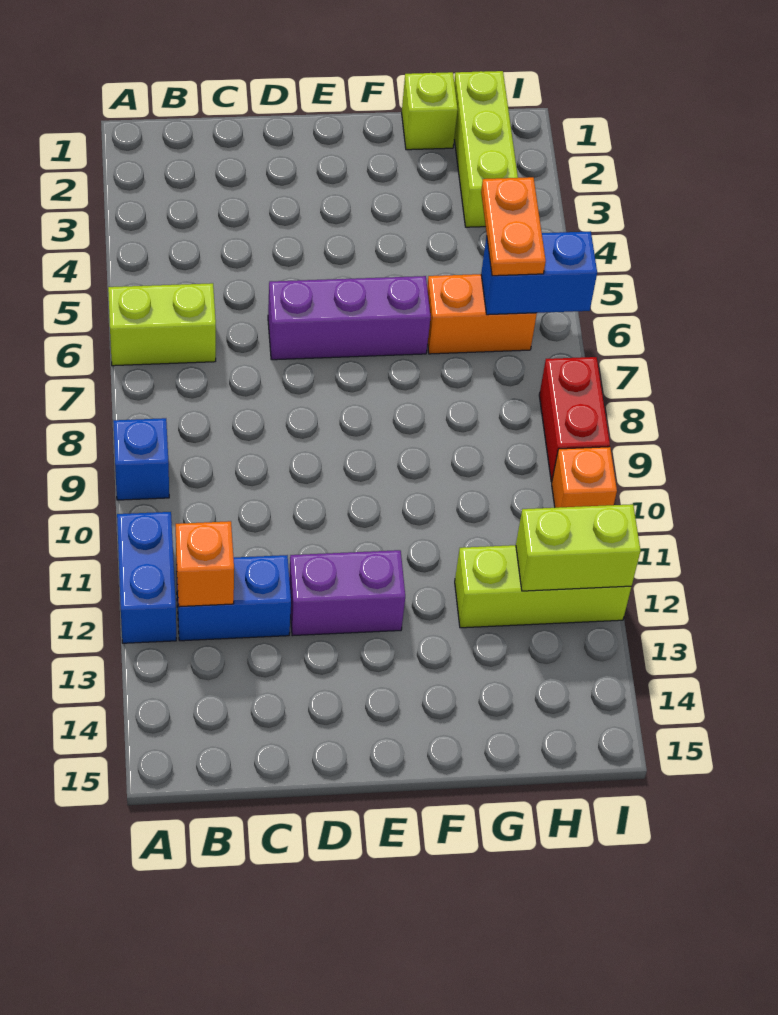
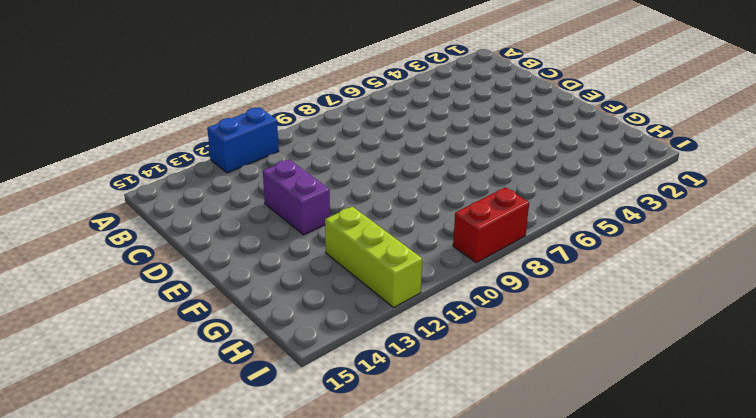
none -> lime brick A6:B6 level 1
none -> blue brick A9 level 1
none -> blue brick B12:C12 level 1

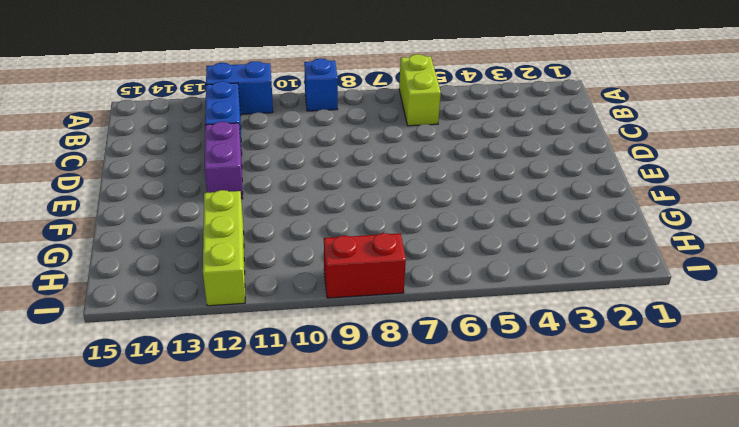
none -> purple brick D6:F6 level 1
none -> lime brick G1 level 1
none -> orange brick G6:H6 level 1

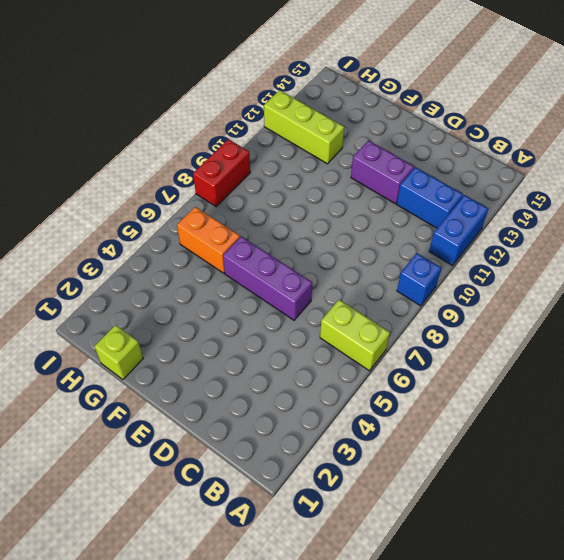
none -> lime brick H1:H3 level 1
none -> orange brick I10 level 1
none -> orange brick B12 level 2

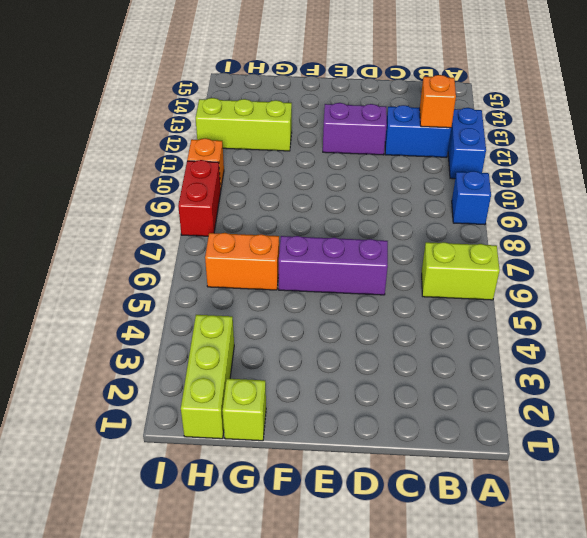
none -> blue brick H6:I6 level 2
none -> lime brick H12:I12 level 2
none -> orange plate H5:H6 level 3

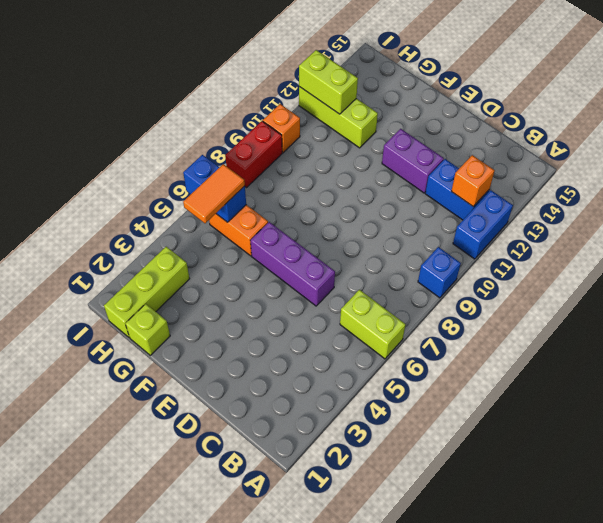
orange tile H5:H6 level 3 -> orange plate H5:H6 level 3

